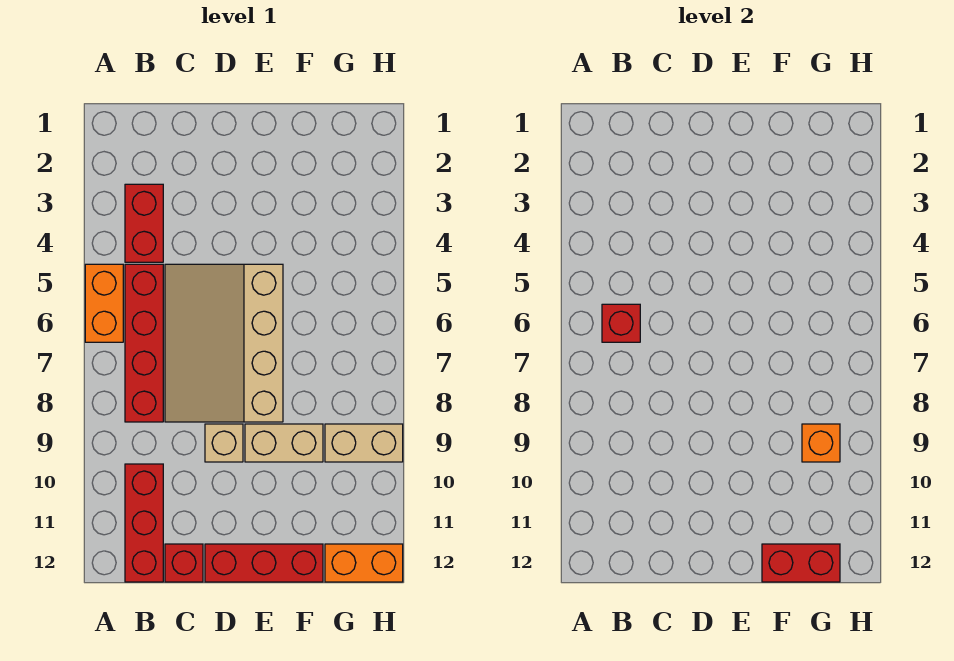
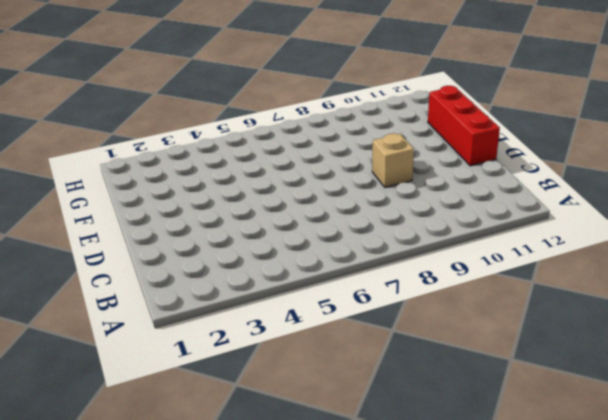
none -> orange brick A5:A6 level 1
none -> red brick B3:B4 level 1
none -> red brick B5:B8 level 1

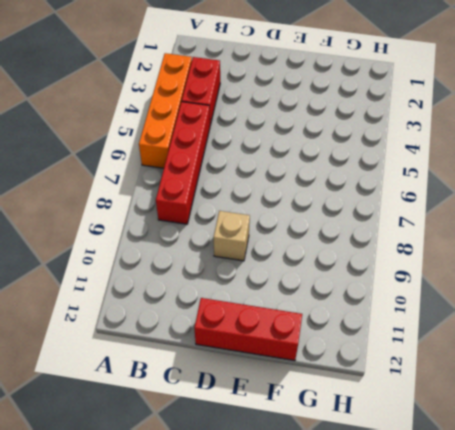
orange brick A3:A6 level 1 -> orange brick A5:A6 level 1
none -> red brick B10:B12 level 1
none -> tan slope C5:E8 level 1 top E
none -> red brick C12 level 1

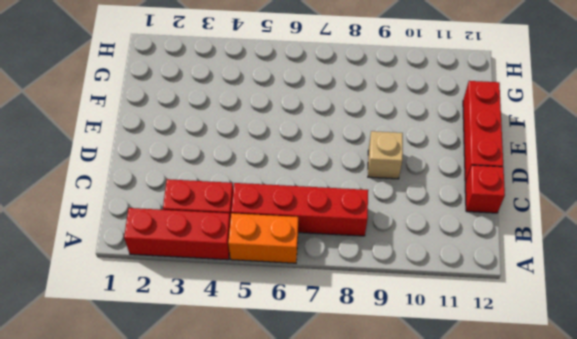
red brick A2:A4 level 1 -> red brick B10:B12 level 1
none -> tan slope C5:E8 level 1 top E
none -> tan brick E9:F9 level 1
none -> tan brick G9:H9 level 1

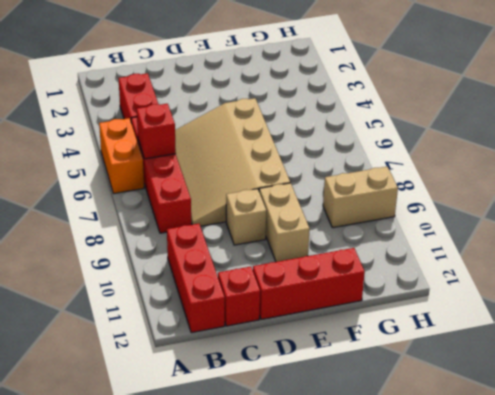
tan brick E9:E10 level 1 -> tan brick E9:F9 level 1
none -> orange brick G12:H12 level 1
none -> red brick F12:G12 level 2
none -> orange brick G9 level 2

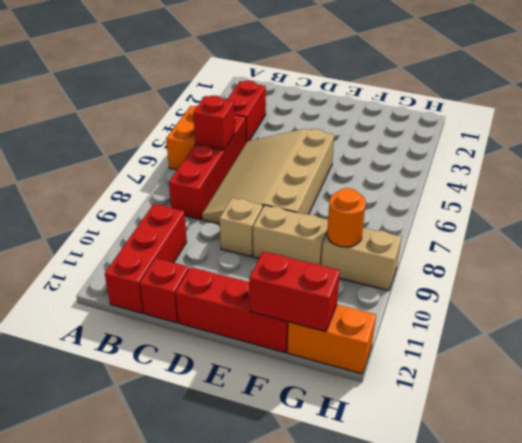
orange round brick G9 level 2 -> orange brick G9 level 2

